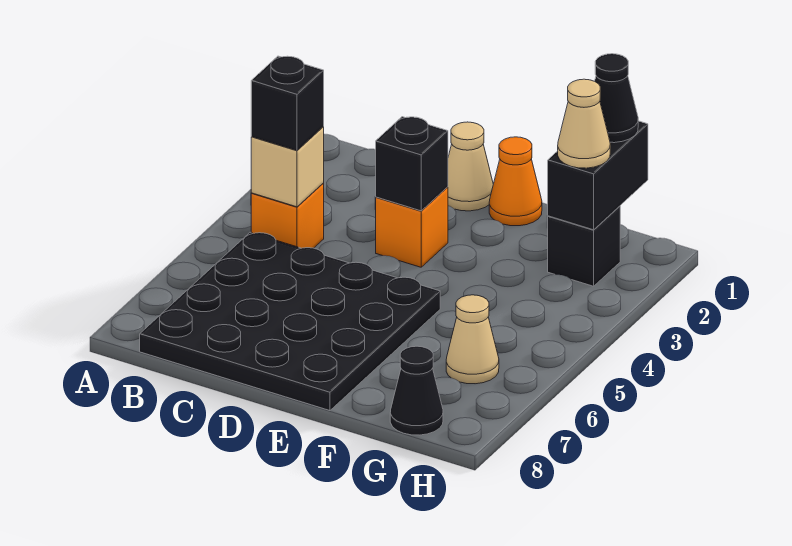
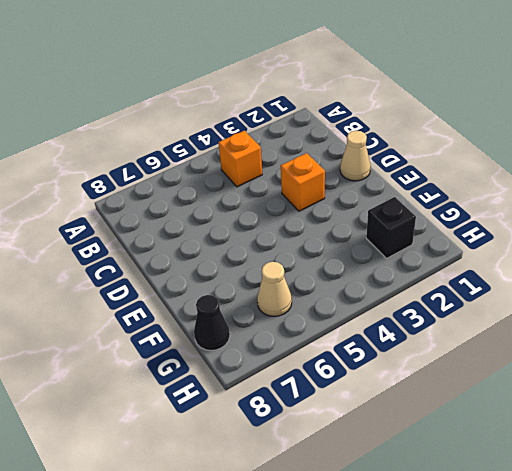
none -> black plate B5:E8 level 1
none -> orange cone E1 level 1
none -> tan brick B4 level 2

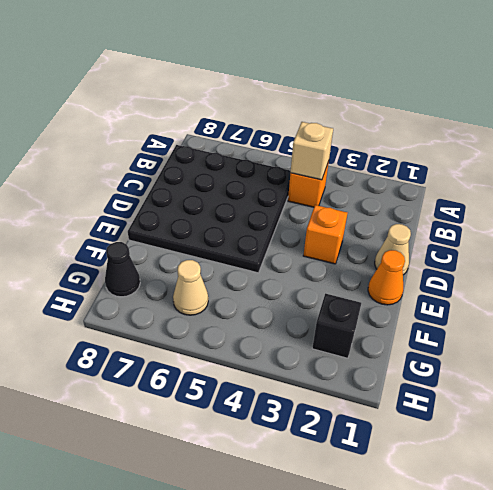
none -> black brick D3 level 2
none -> black brick G1:G2 level 2
none -> black brick B4 level 3

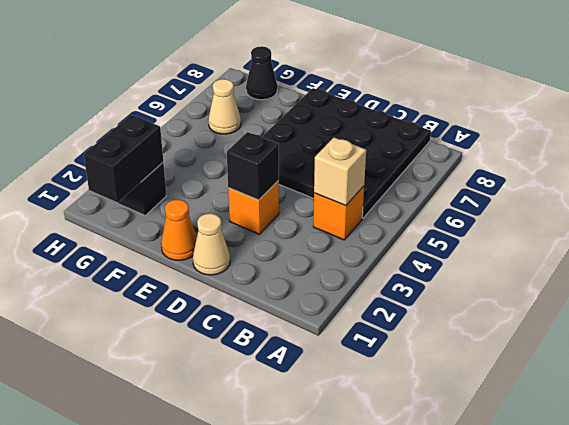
none -> black brick B4 level 3
none -> black cone G1 level 3
none -> tan cone G2 level 3

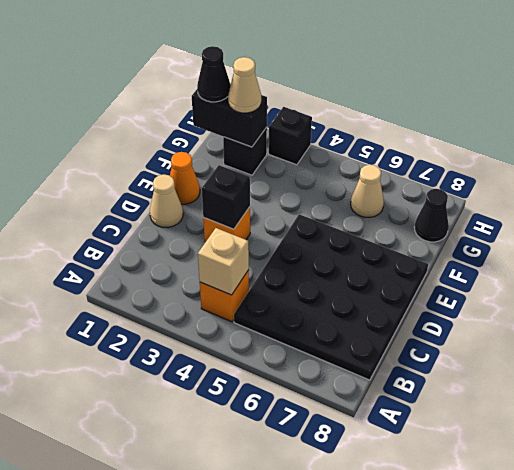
black brick H3 level 1 -> black brick B4 level 3

